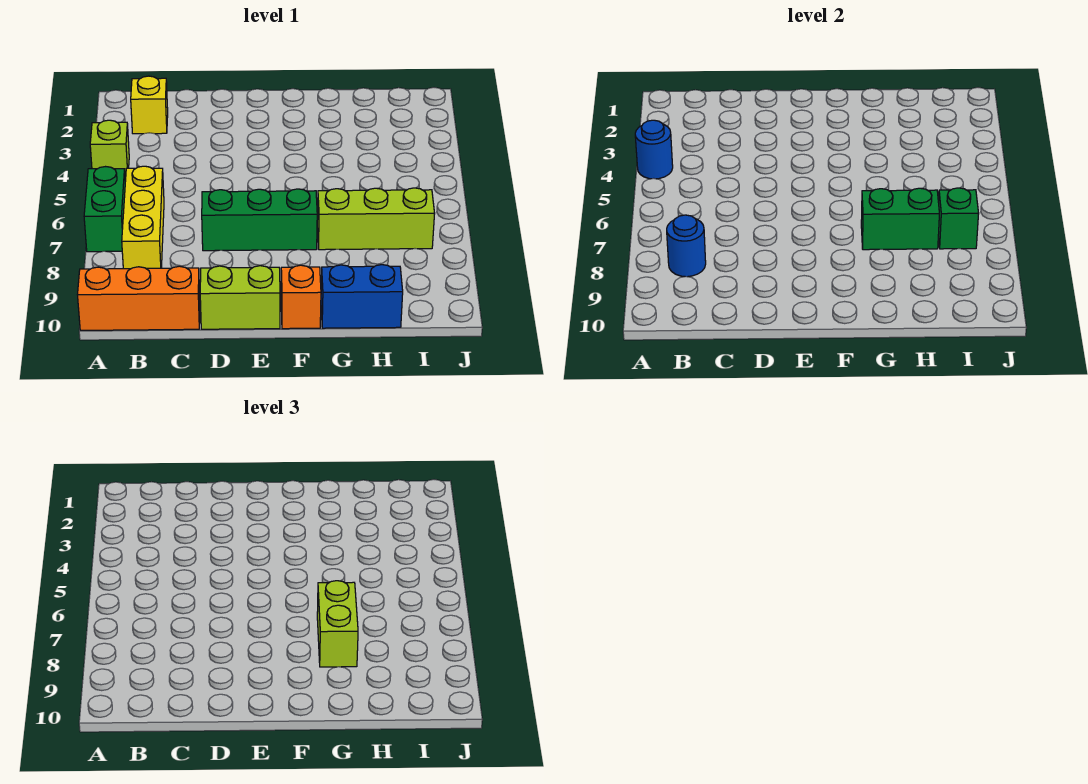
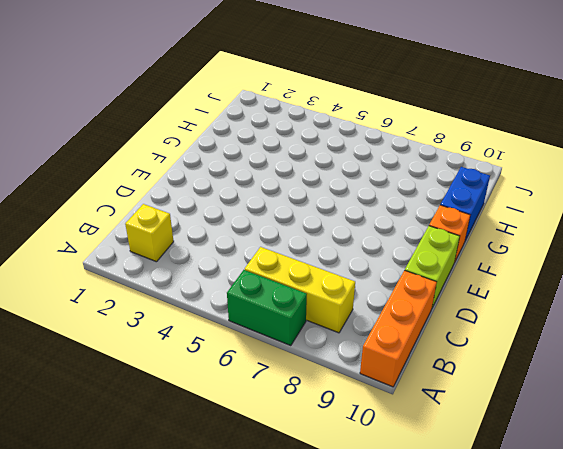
none -> lime brick A4 level 1
none -> green brick D7:F7 level 1
none -> lime brick G7:I7 level 1

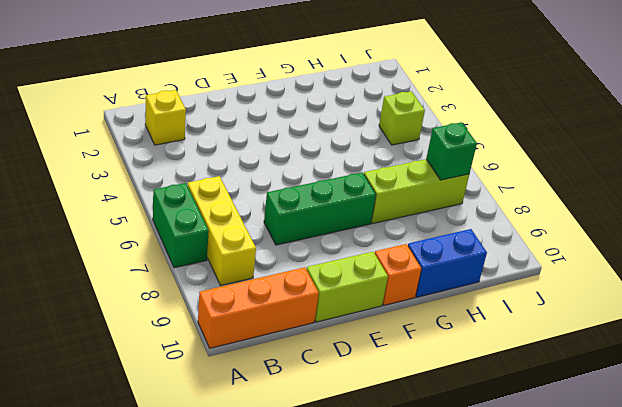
lime brick I4 level 1 -> lime brick A4 level 1
none -> blue round brick A4 level 2
none -> blue round brick B8 level 2
none -> green brick G7:H7 level 2

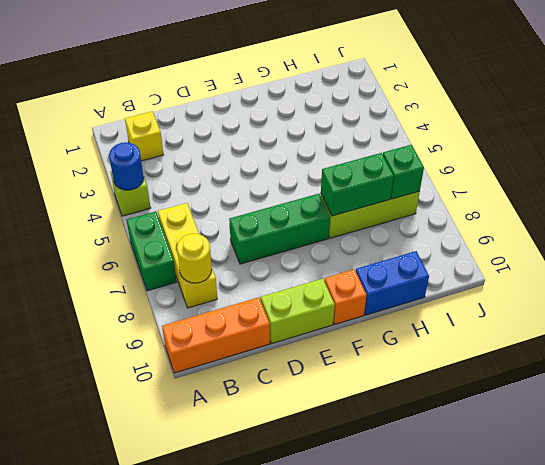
yellow round brick B8 level 2 -> blue round brick B8 level 2
none -> lime brick G7:G8 level 3

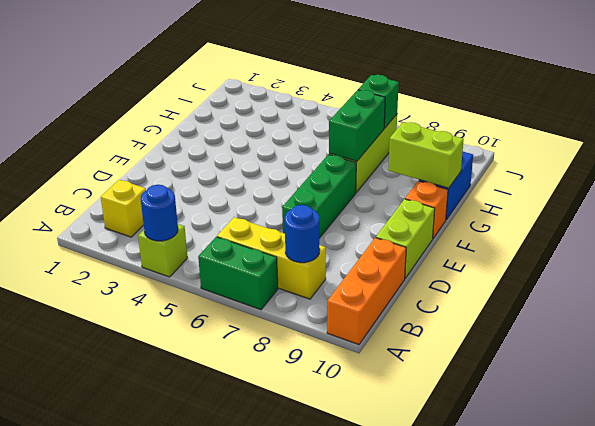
lime brick G9:G10 level 2 -> lime brick G7:G8 level 3

